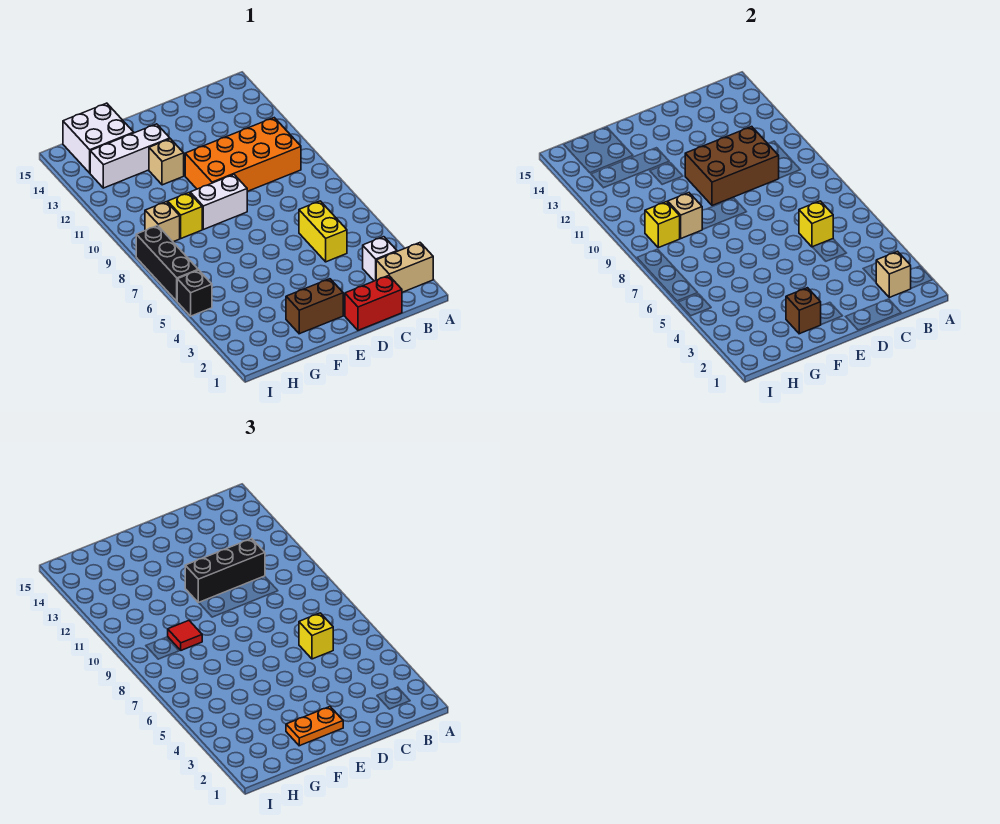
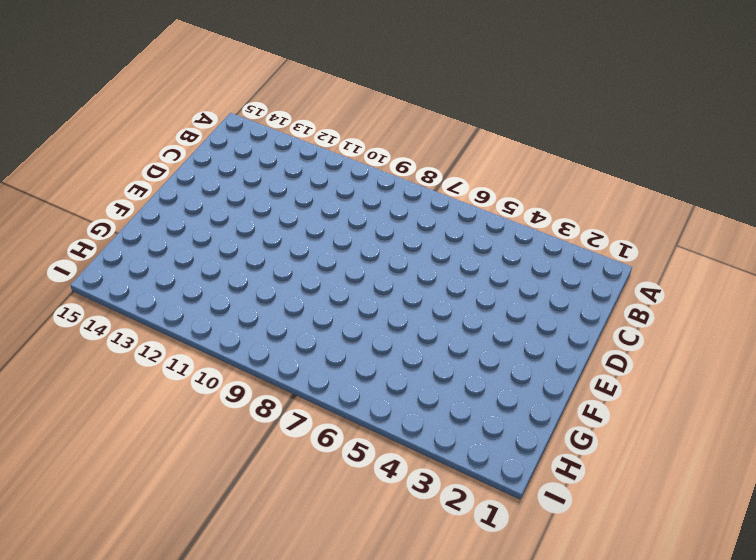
none -> tan brick A2:B2 level 1
none -> white brick B3 level 1
none -> orange brick B10:E11 level 1

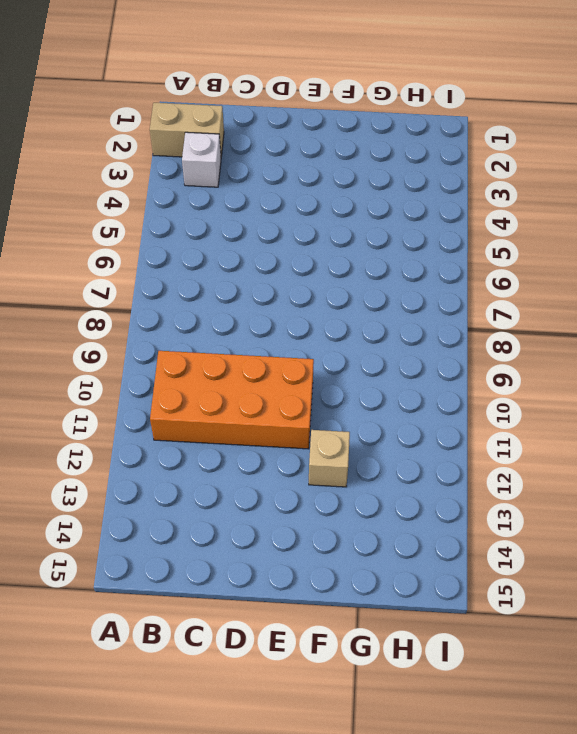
none -> red brick C1:D1 level 1
none -> yellow brick C5:C6 level 1
none -> brown brick E2:F2 level 1

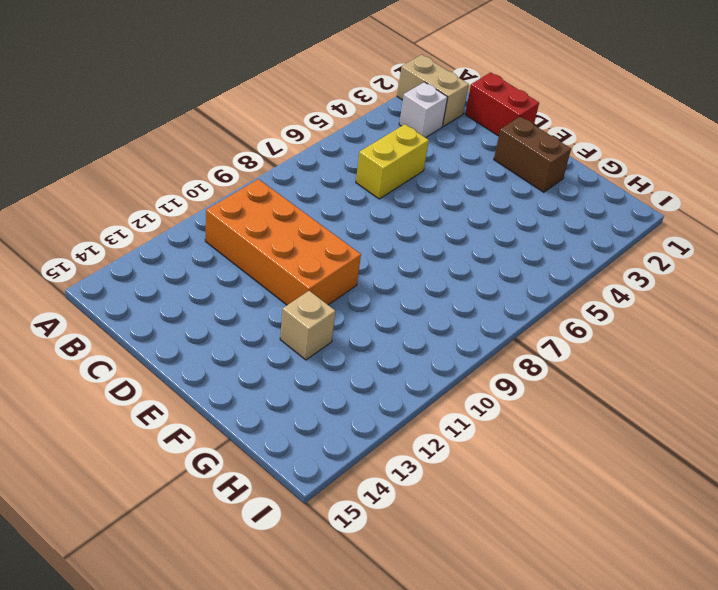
none -> white brick E9:F9 level 1
none -> white brick F13:H13 level 1
none -> yellow brick G9 level 1

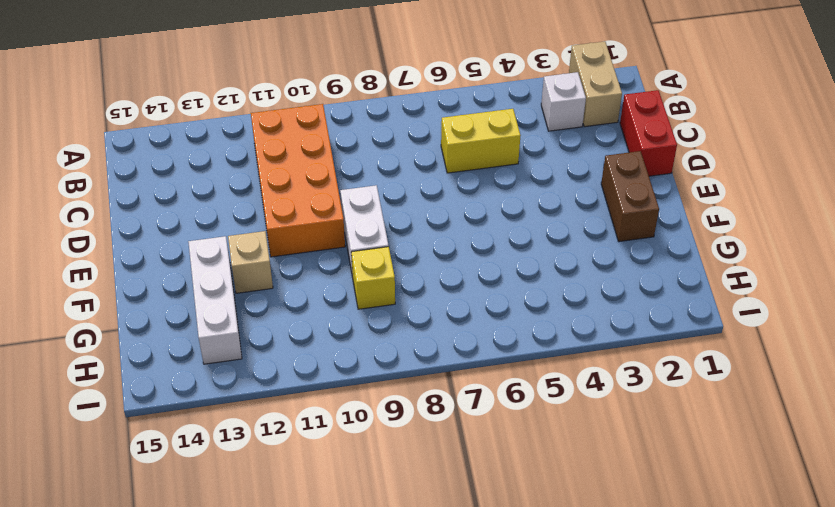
none -> white brick G14:H15 level 1
none -> tan brick H9 level 1
none -> black brick I5 level 1

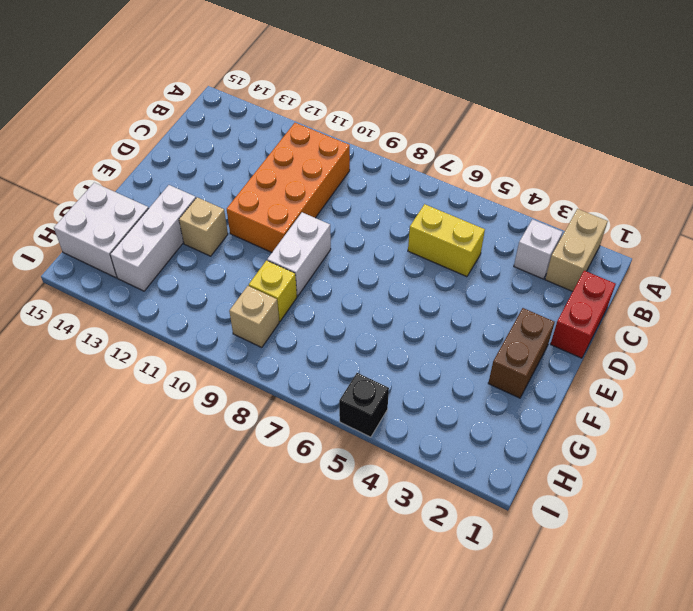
none -> black brick I6:I8 level 1
none -> tan brick B2 level 2
none -> yellow brick C6 level 2

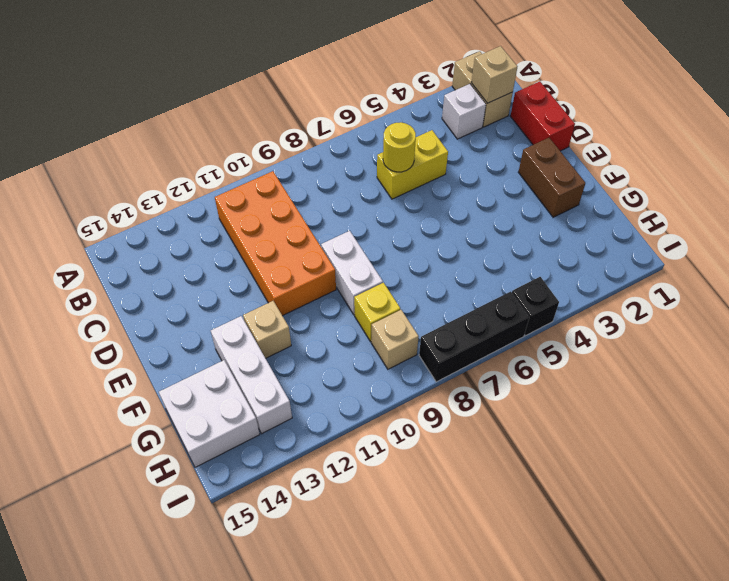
yellow round brick C6 level 2 -> yellow brick C6 level 2
none -> brown brick C10:E11 level 2
none -> brown brick F2 level 2
none -> tan brick G9 level 2

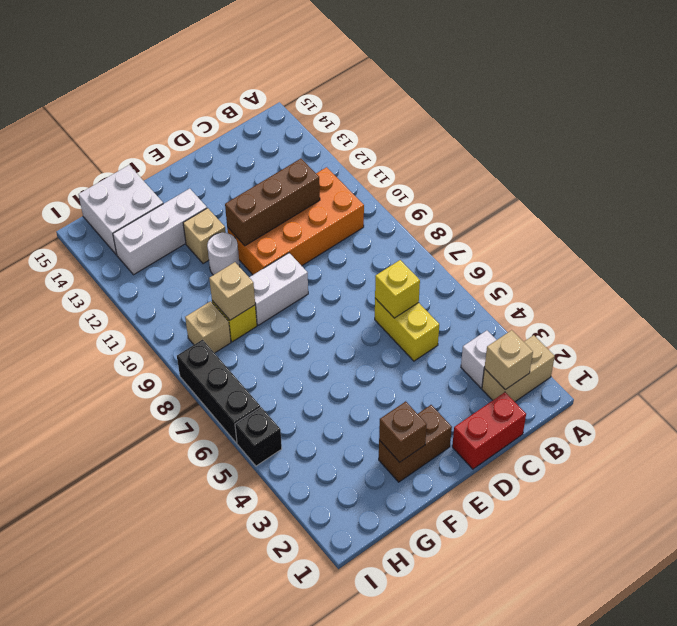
brown brick C11:E11 level 2 -> brown brick C10:E11 level 2
white round brick F11 level 1 -> none
none -> yellow brick H9 level 2
none -> yellow brick C6 level 3
none -> black brick C11:E11 level 3

